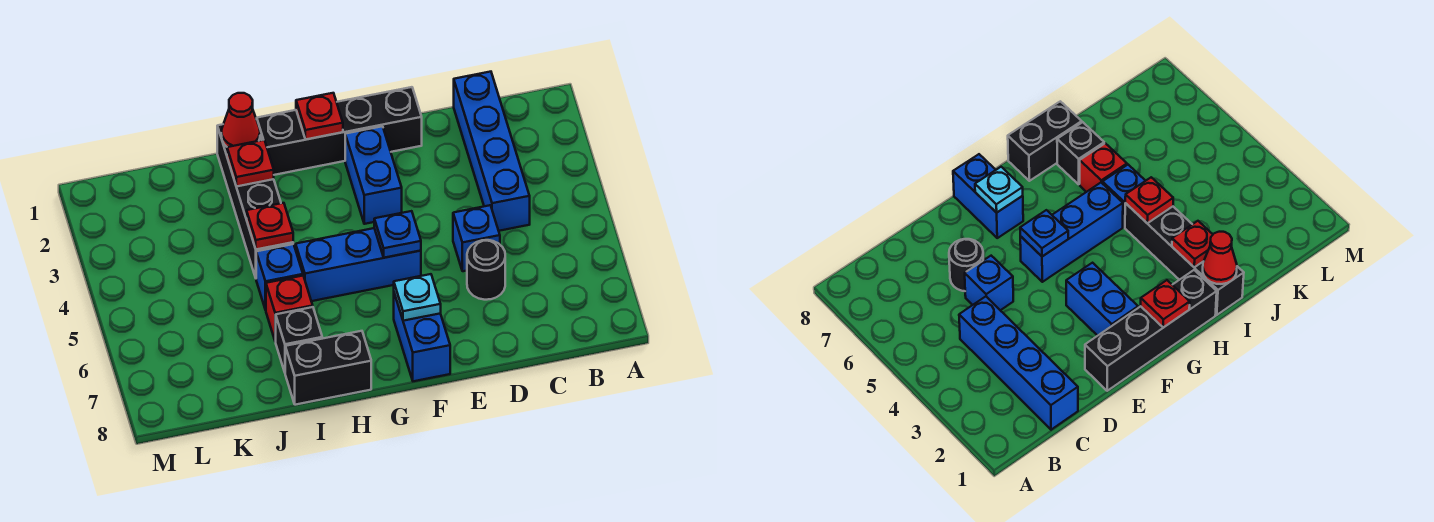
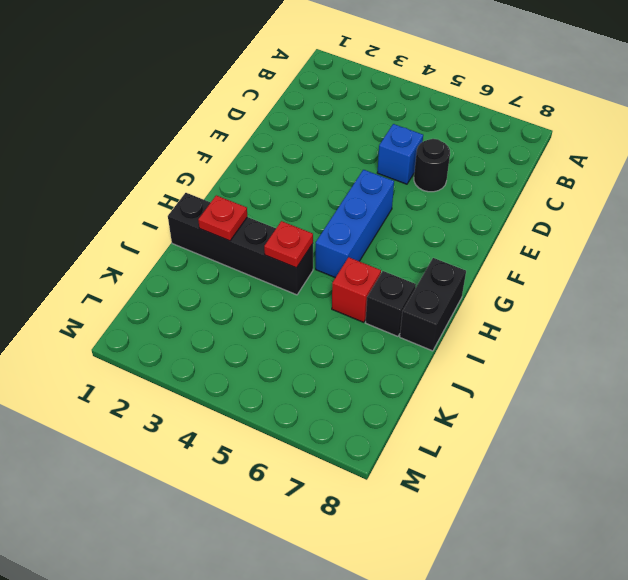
none -> blue brick C1:C4 level 1
none -> black brick E1:H1 level 1
none -> blue brick F2:F3 level 1

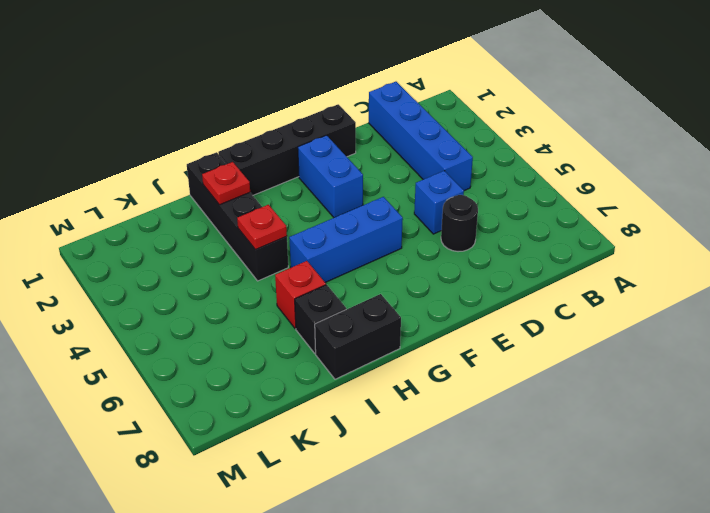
none -> blue brick F7:F8 level 1
none -> blue brick I5 level 1
none -> blue plate F5 level 2

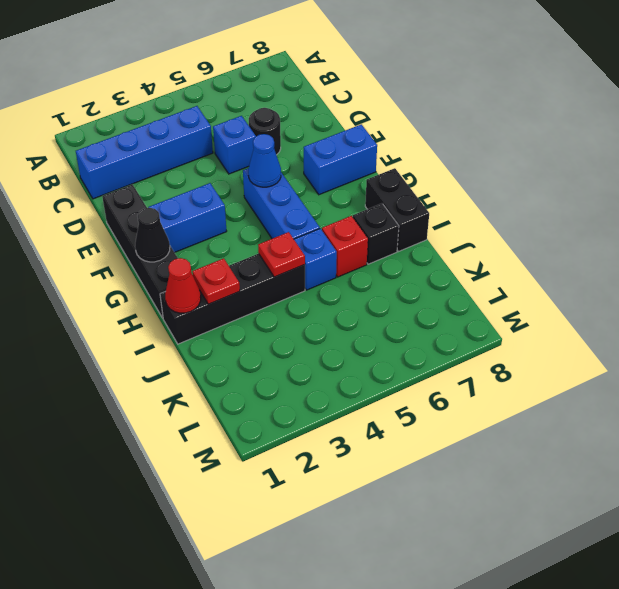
blue cone F5 level 2 -> blue plate F5 level 2
black cone G1 level 2 -> red plate G1 level 2
none -> cyan plate F7 level 2

